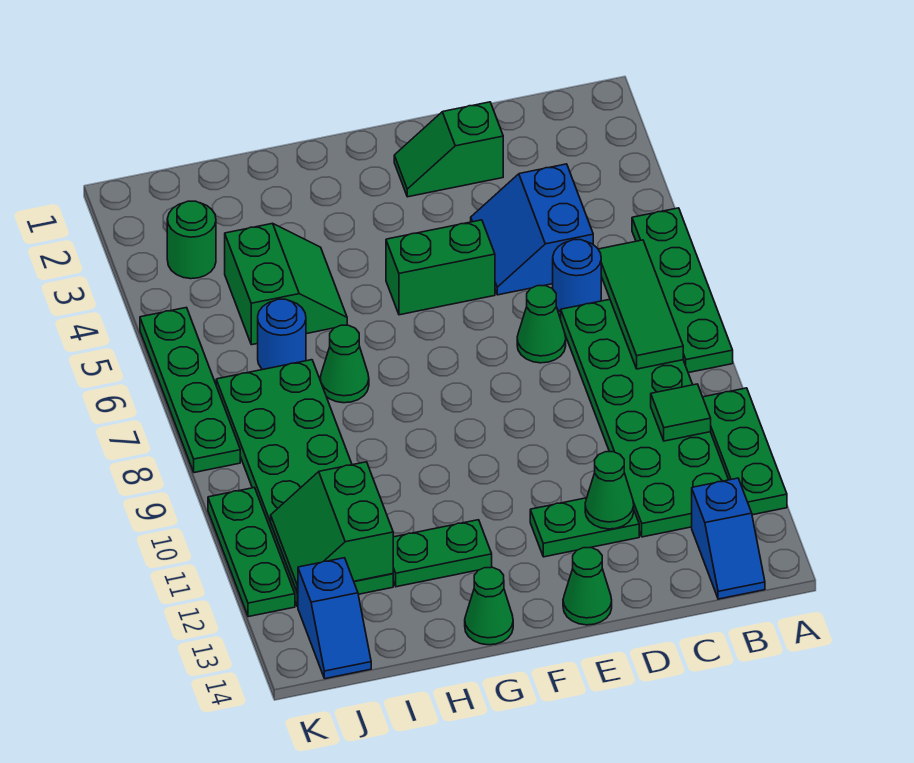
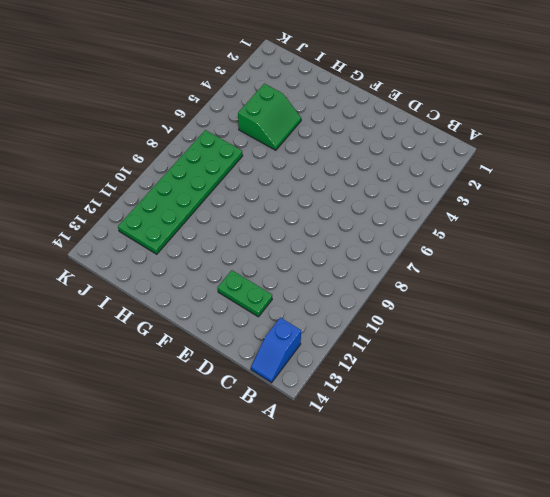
none -> green plate A5:A8 level 1
none -> green plate A10:A12 level 1
none -> green plate B7:C12 level 1

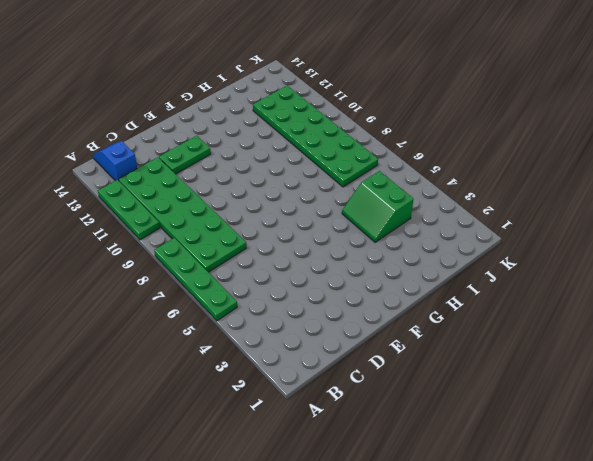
none -> blue slope C4:D5 level 1 top C
none -> blue round brick C6 level 1
none -> green slope D2:E2 level 1 top D

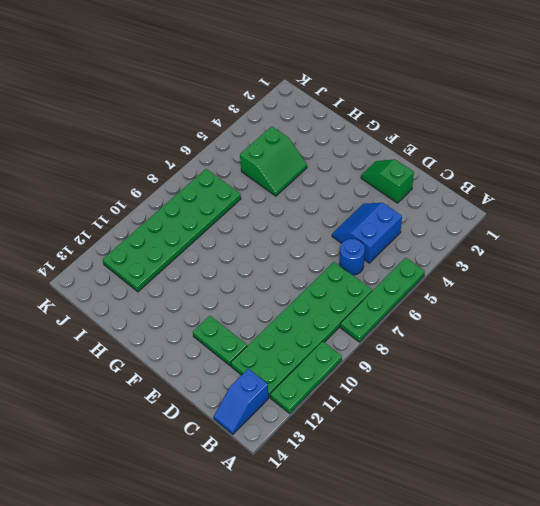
none -> green cone D7 level 1
none -> green brick E5:F5 level 1
none -> green cone E14 level 1

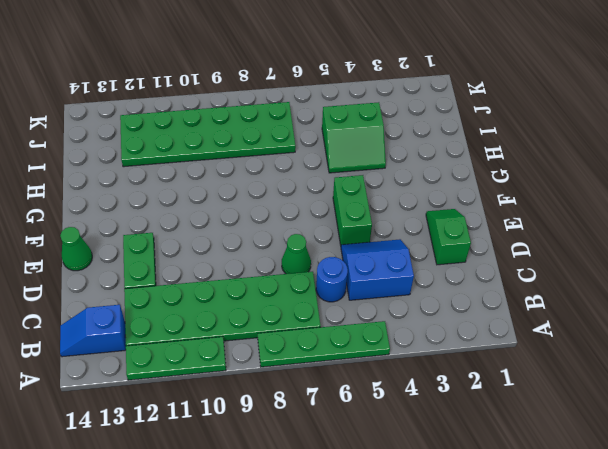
none -> green plate G12:H12 level 1
none -> green cone G14 level 1
none -> green cone H7 level 1

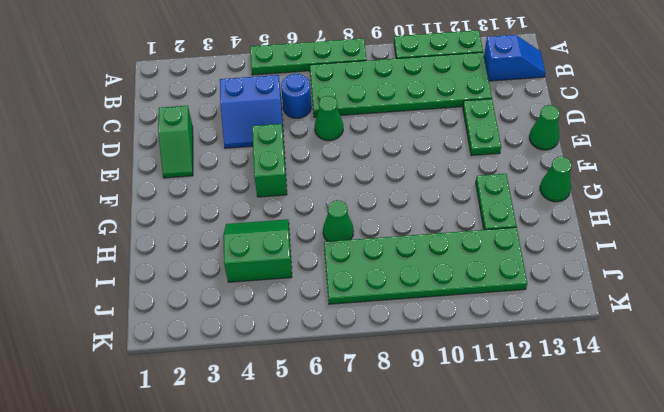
none -> blue round brick I6 level 1
none -> green round brick J3 level 1
none -> blue slope J13:J14 level 1 top 13

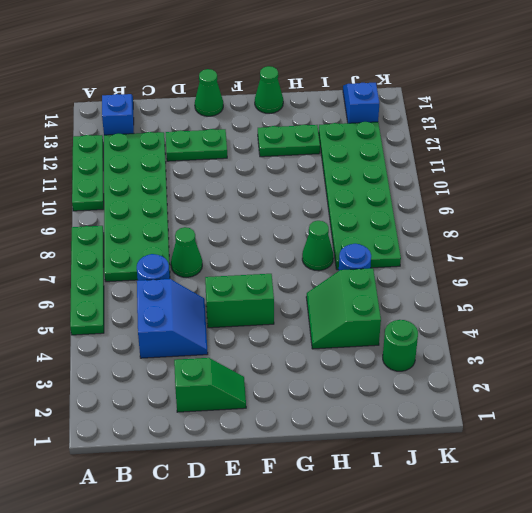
none -> green plate K5:K8 level 1
none -> green plate K10:K12 level 1
none -> green tile B6:B8 level 2

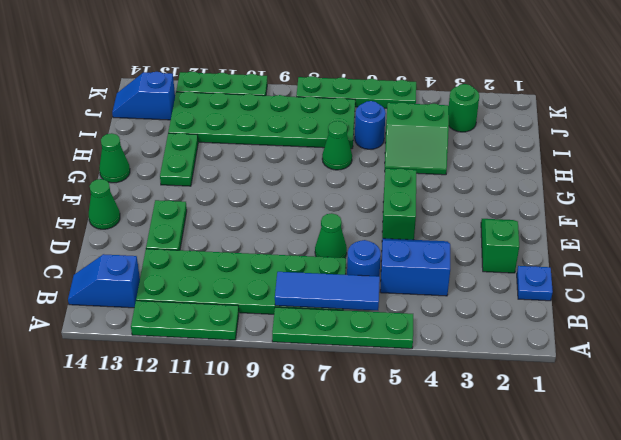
blue tile B6:B8 level 2 -> green tile B6:B8 level 2
blue plate C1 level 1 -> none
none -> green tile B10 level 2
none -> green cone D12 level 2
none -> green slope I11:J12 level 2 top I

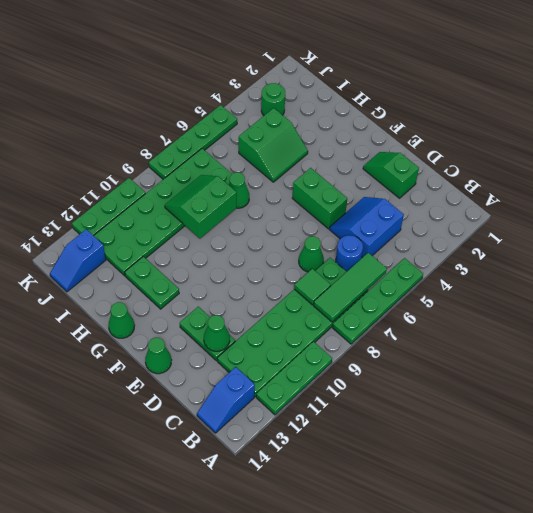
green tile C8 level 2 -> green tile B10 level 2
green slope H8:I9 level 2 top H -> green slope I11:J12 level 2 top I
none -> blue round brick I6 level 1

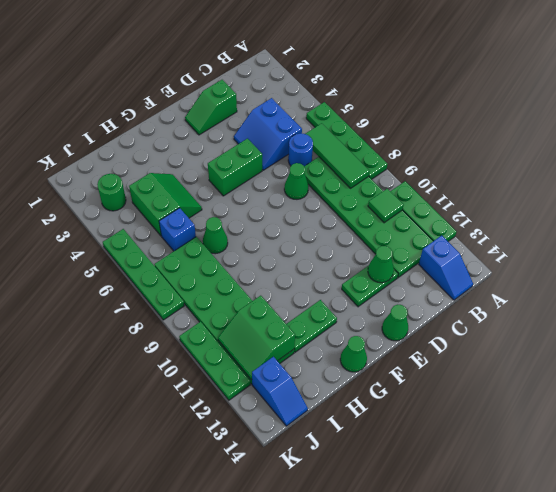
blue brick I6 level 1 -> blue round brick I6 level 1

